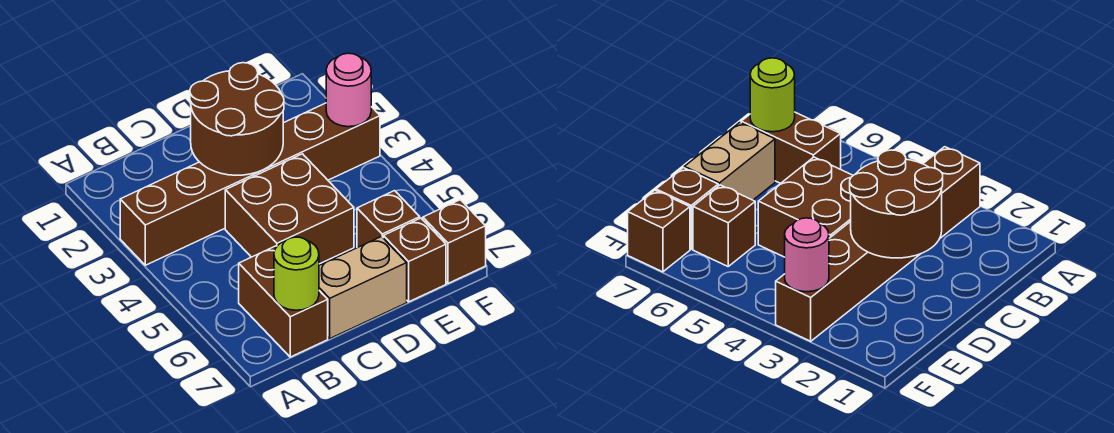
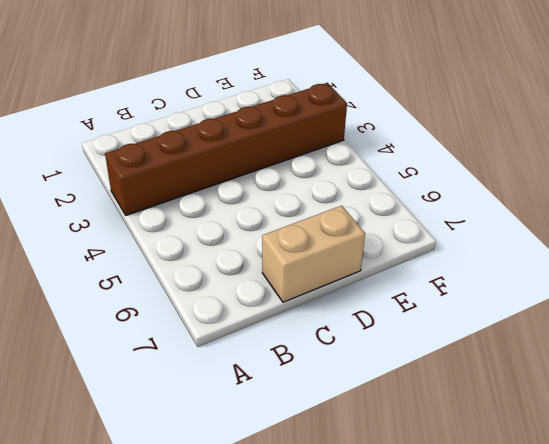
none -> brown brick B6:B7 level 1
none -> brown brick C4:D5 level 1

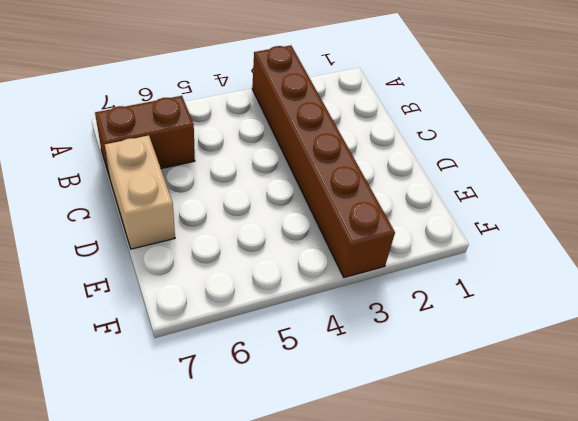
none -> brown brick C4:D5 level 1
none -> brown brick E6 level 1

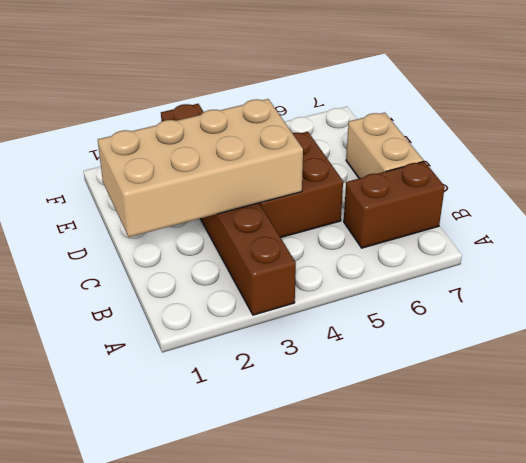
tan brick C1:D4 level 2 -> brown round brick C2:D3 level 2
none -> brown brick E6 level 1
none -> brown brick E7 level 1

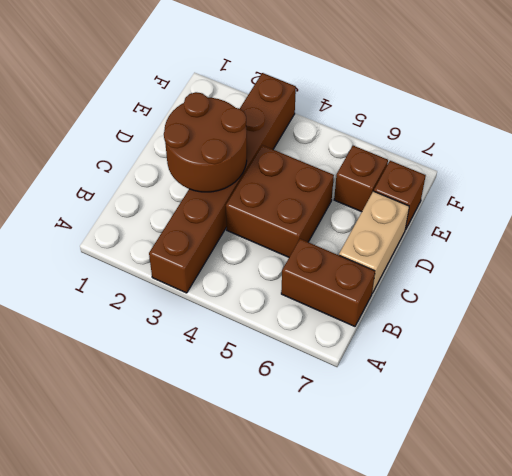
none -> brown brick F7 level 1
none -> lime round brick B7 level 2

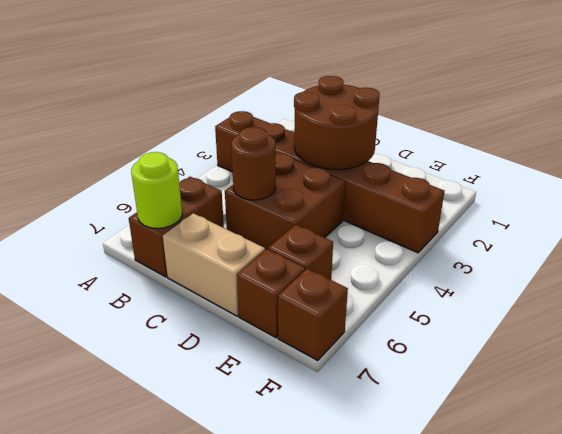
brown round brick C5 level 2 -> none
none -> pink round brick F3 level 2

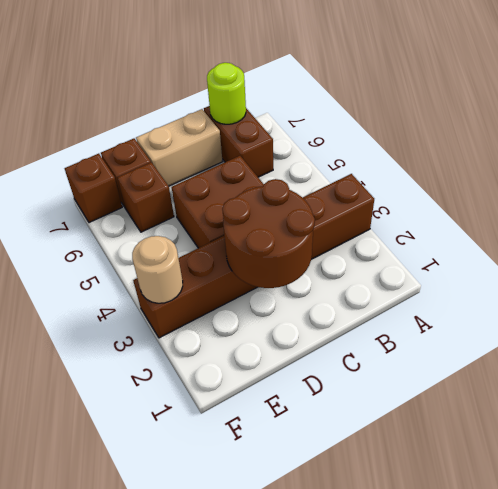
tan round brick F3 level 2 -> pink round brick F3 level 2

